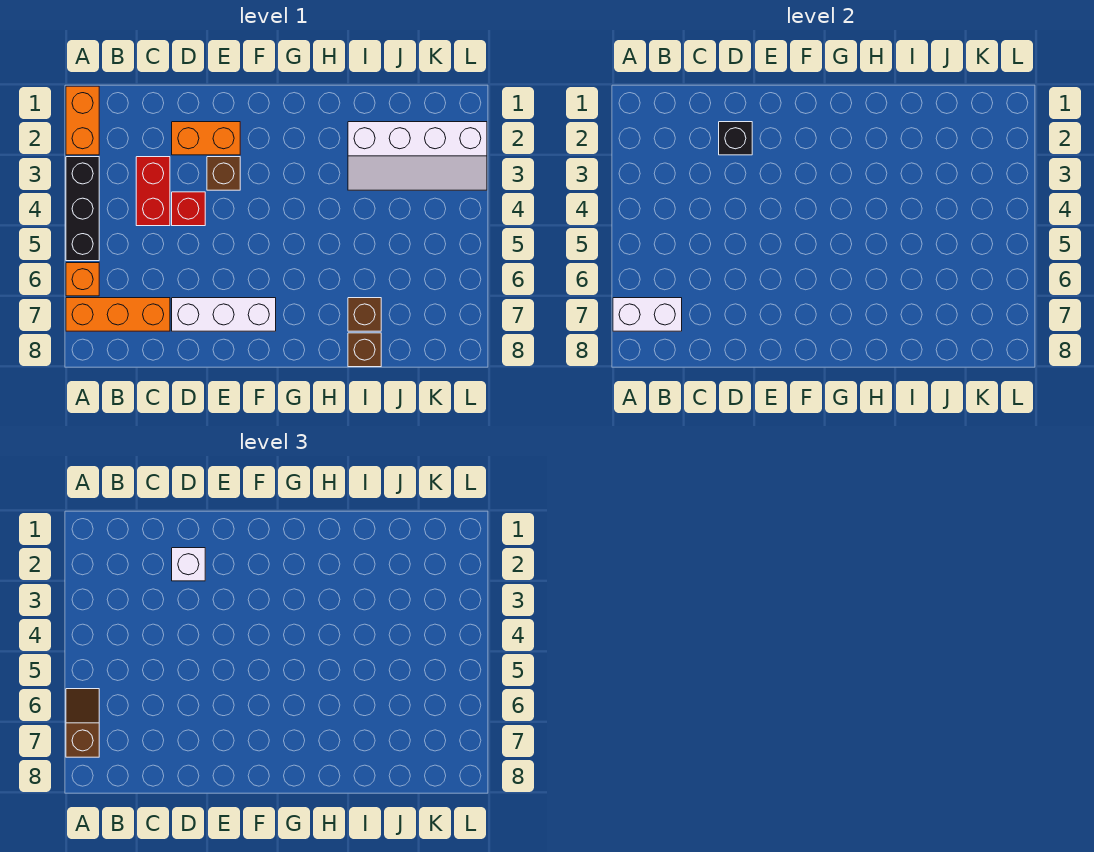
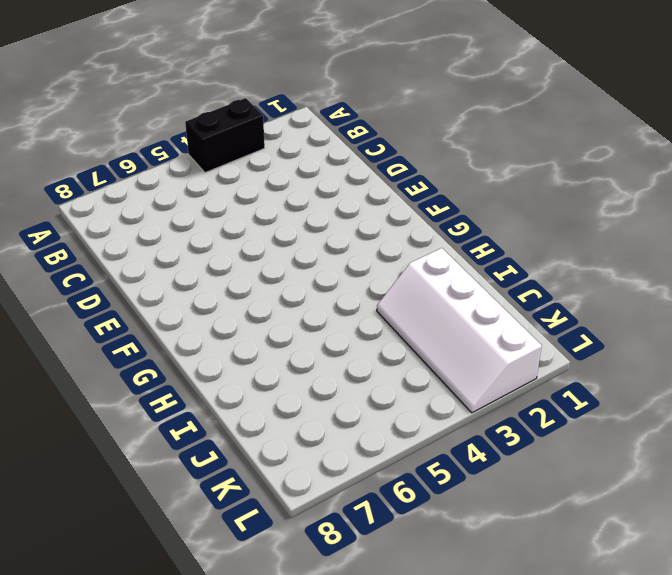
black brick A3:A4 level 1 -> black brick A3:A5 level 1
none -> orange brick A1:A2 level 1
none -> orange brick A6 level 1
none -> orange brick A7:C7 level 1

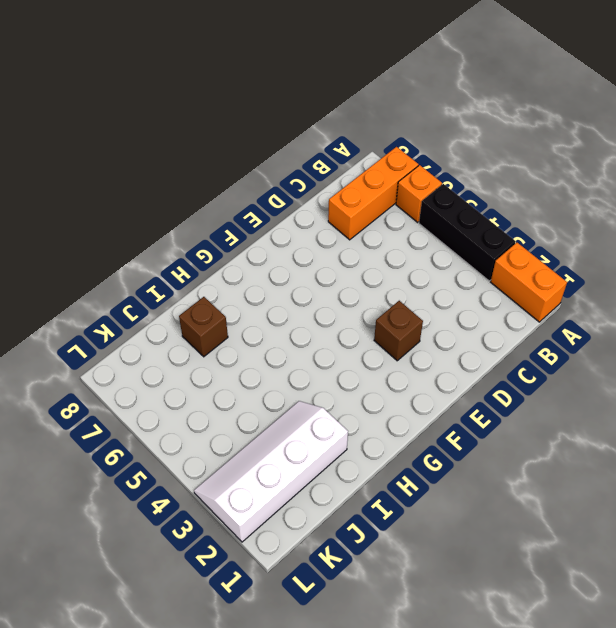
none -> red brick C3:C4 level 1
none -> orange brick D2:E2 level 1
none -> red brick D4 level 1

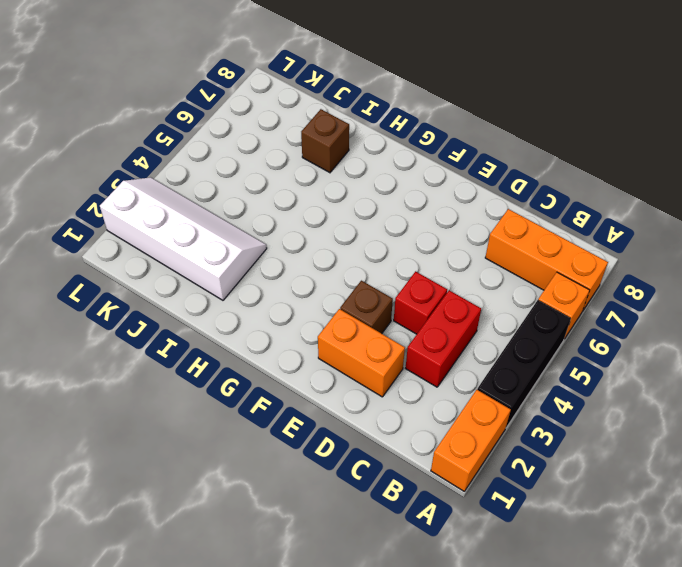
none -> white brick D7:F7 level 1
none -> brown brick I8 level 1
none -> white brick A7:B7 level 2

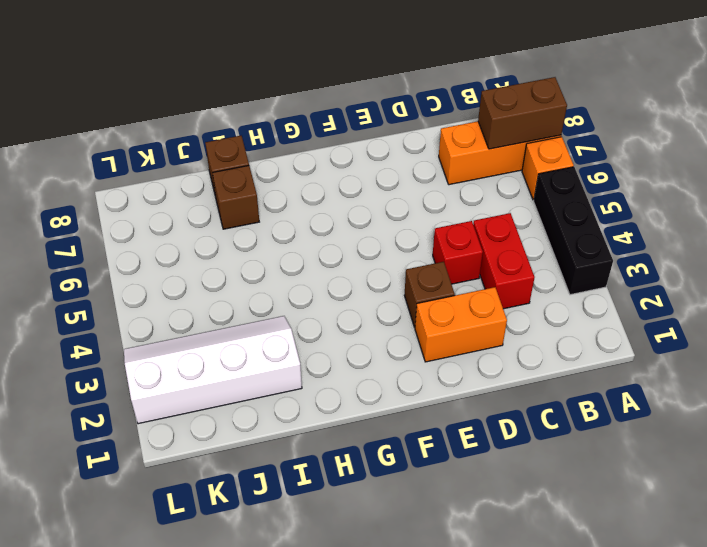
brown brick A7:B7 level 2 -> white brick A7:B7 level 2
none -> orange brick A1:A2 level 1
none -> white brick D7:F7 level 1
none -> black brick D2 level 2

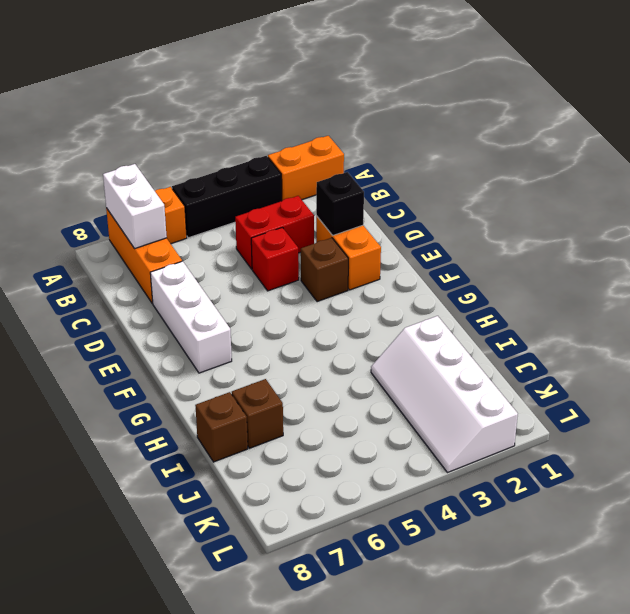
none -> brown slope A6:A7 level 3 top 7
none -> white brick D2 level 3

